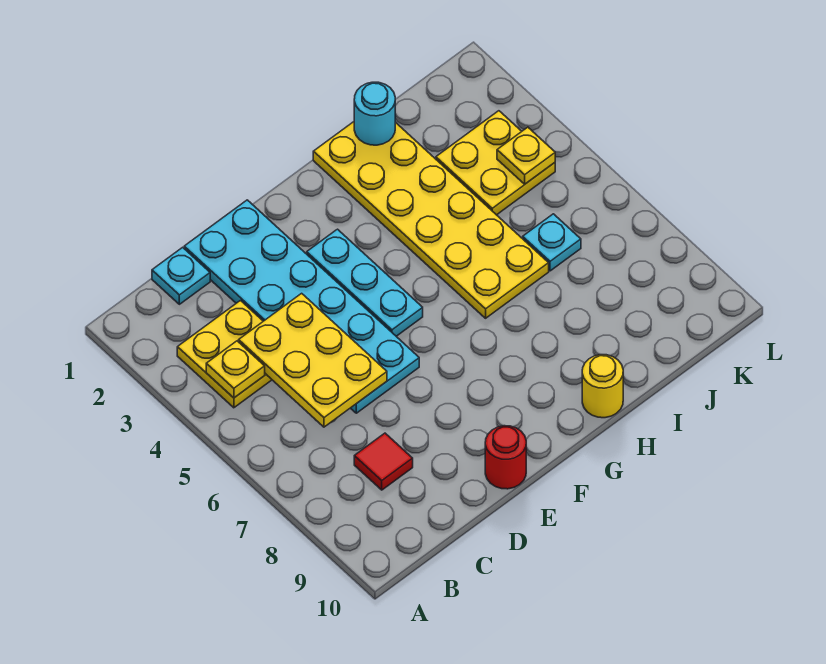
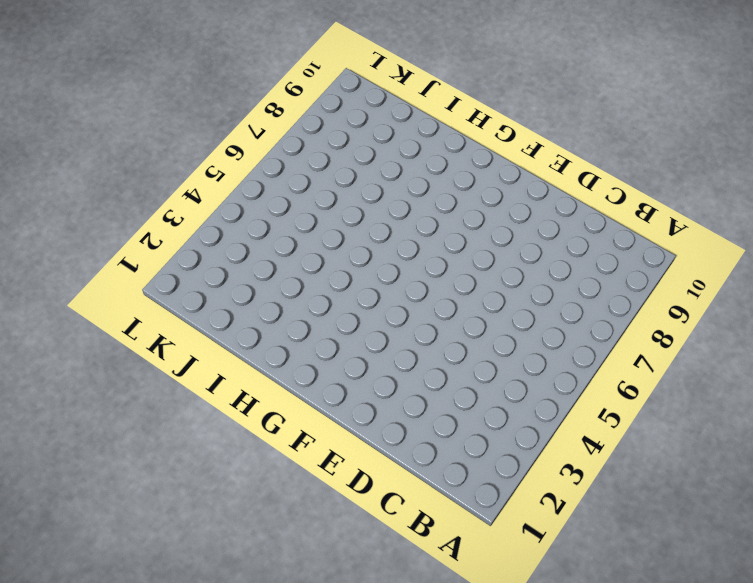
none -> yellow plate B3:C4 level 1
none -> cyan plate C1 level 1
none -> red tile C8 level 1

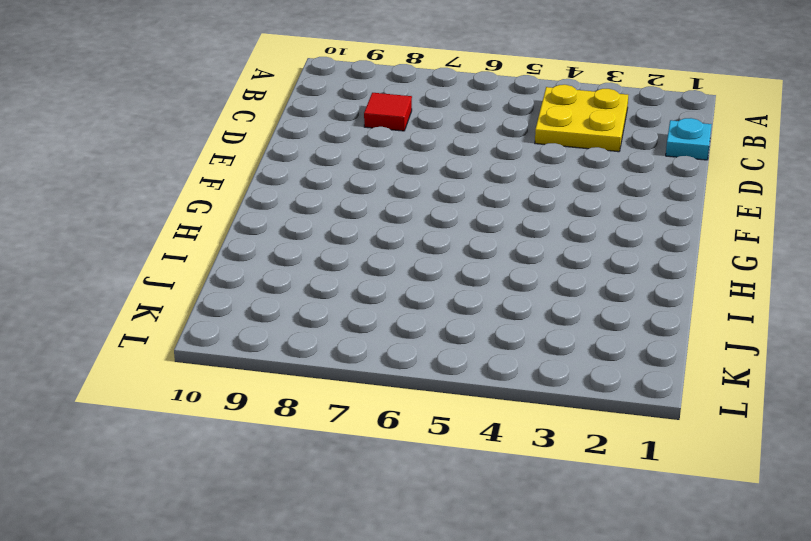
none -> cyan plate D1:E6 level 1
none -> red round brick E10 level 1
none -> cyan plate F3:F5 level 1

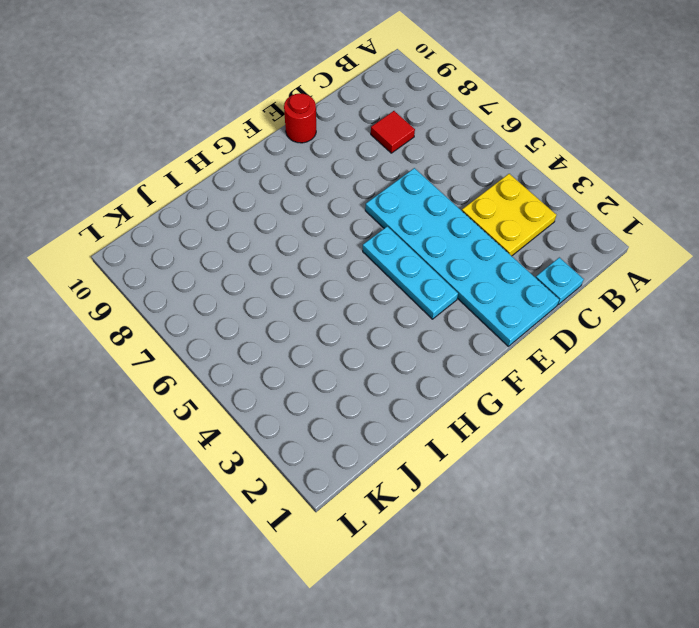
none -> yellow plate H1:I6 level 1
none -> yellow round brick H10 level 1
none -> yellow plate J3:K4 level 1

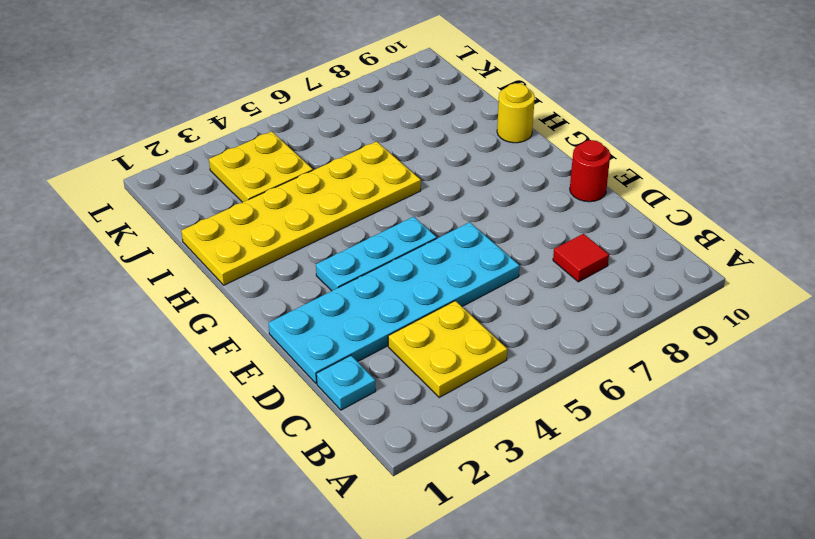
none -> cyan plate J6 level 1
none -> yellow plate B4 level 2
none -> yellow plate C4:D6 level 2

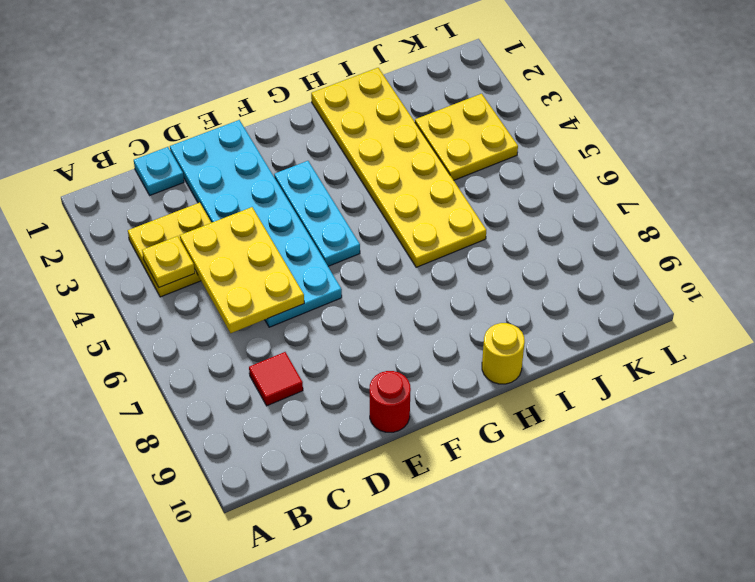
none -> cyan plate J6 level 1
none -> cyan round brick I1 level 2
none -> yellow plate K4 level 2

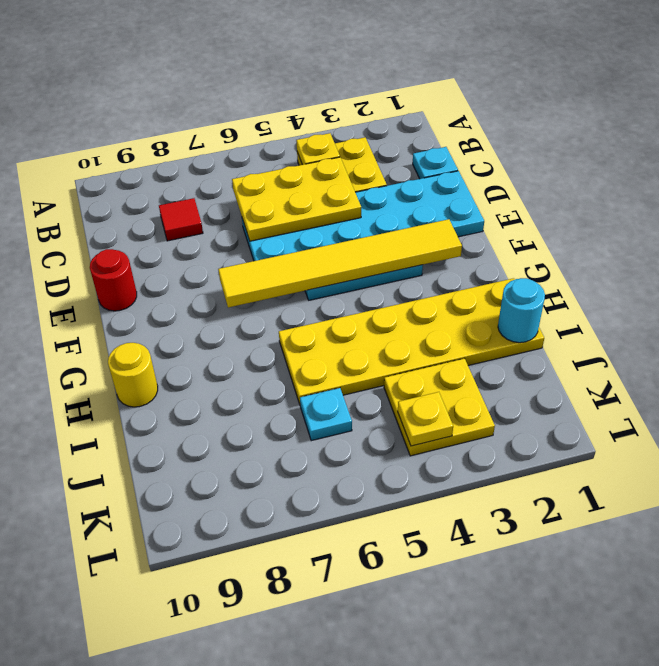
yellow tile F2:F7 level 2 -> none

